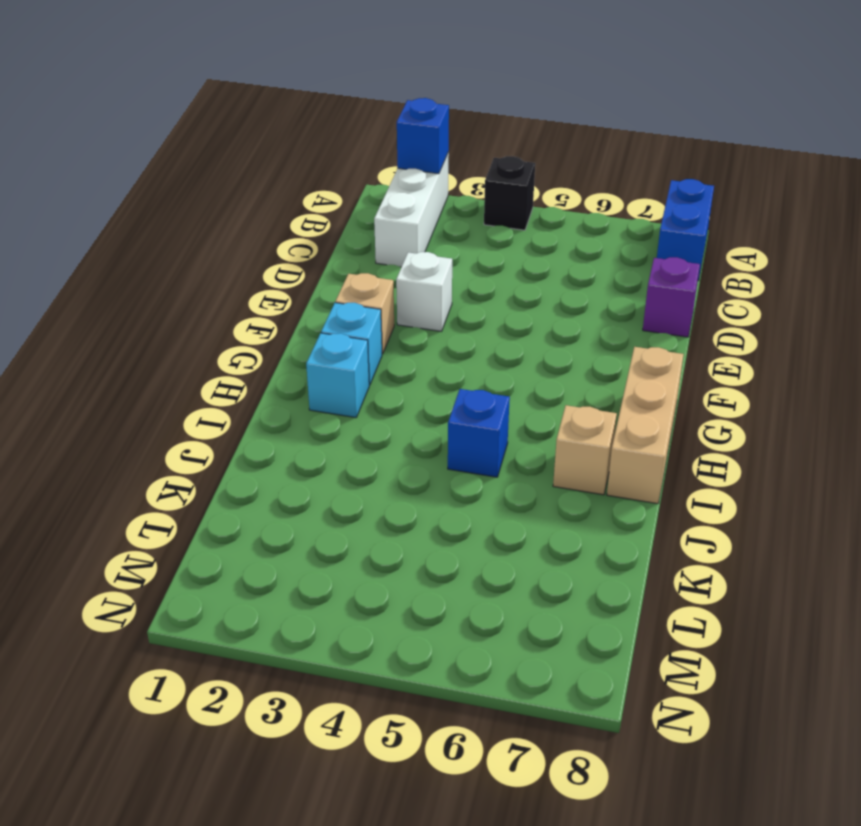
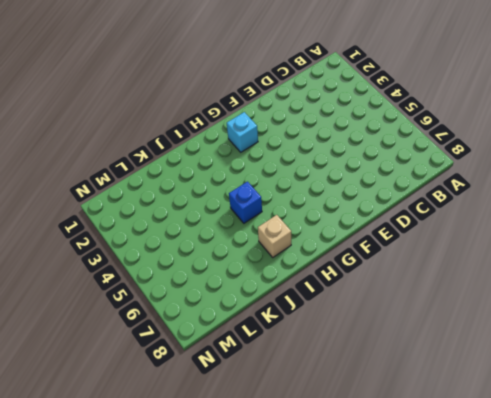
none -> white brick A2:C2 level 1
none -> black brick A4 level 1
none -> blue brick A8:B8 level 1

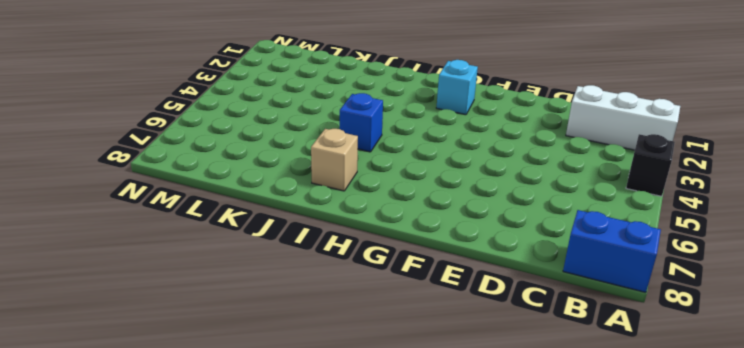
none -> purple brick D8 level 1
none -> white brick E3 level 1
none -> tan brick F2 level 1

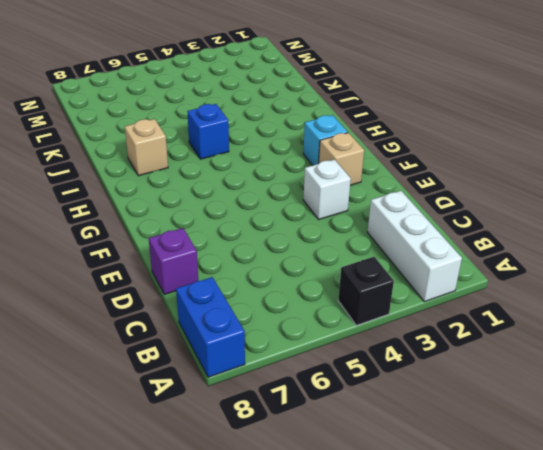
none -> tan brick G8:I8 level 1
none -> cyan brick H2 level 1
none -> blue brick A2 level 2

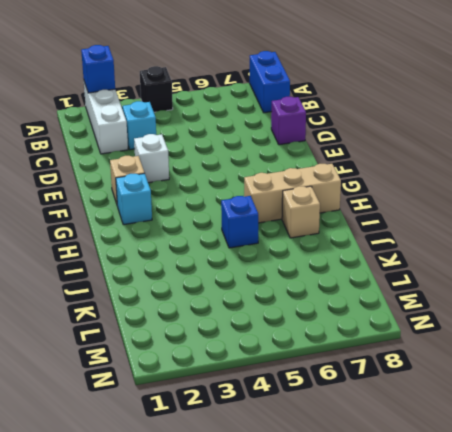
cyan brick C3 level 1 -> cyan brick H2 level 1
tan brick H6:H8 level 1 -> tan brick G8:I8 level 1

